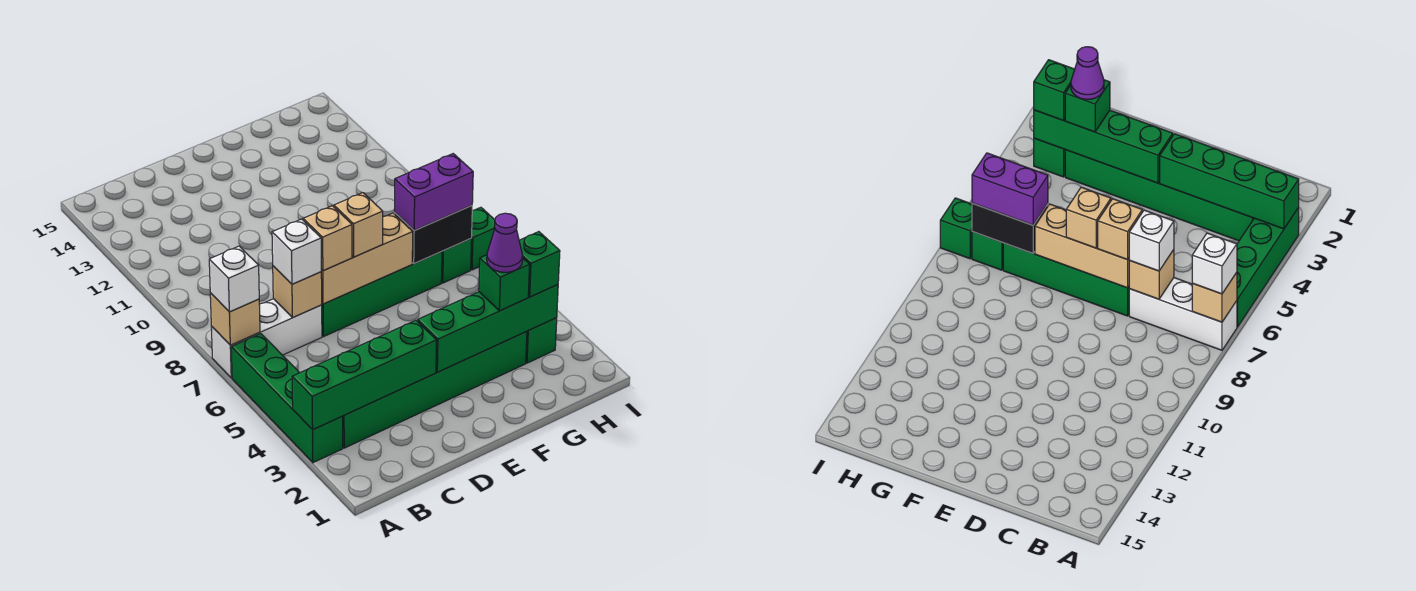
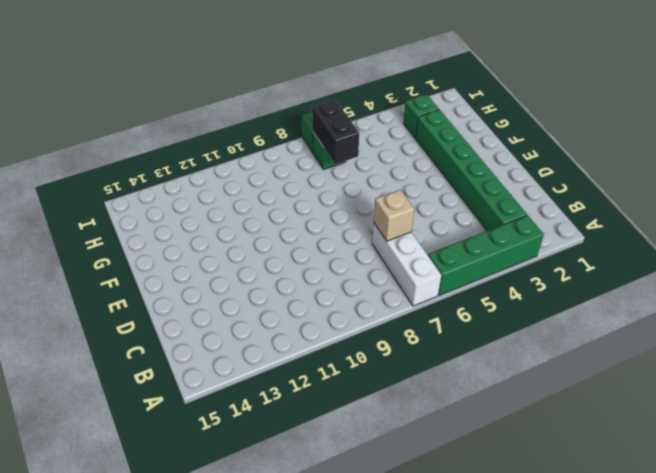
none -> green brick D7:G7 level 1
none -> green brick A3:D3 level 2
none -> tan brick A7 level 2

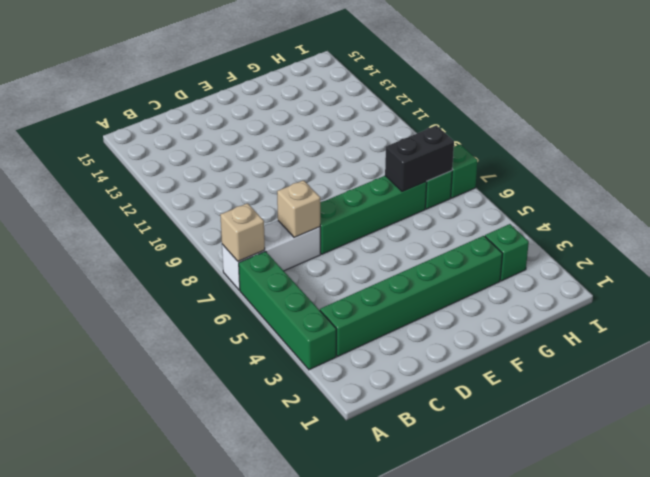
none -> green brick A3:D3 level 2
none -> tan brick D7:F7 level 2
none -> green brick E3:H3 level 2

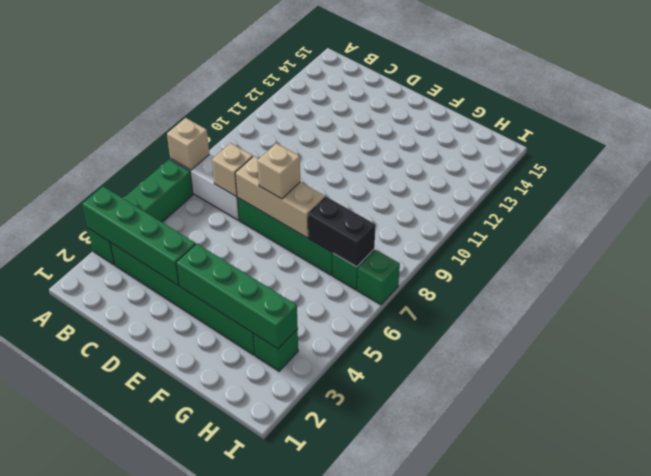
none -> white brick A7 level 3
none -> white brick C7 level 3
none -> tan brick D7 level 3

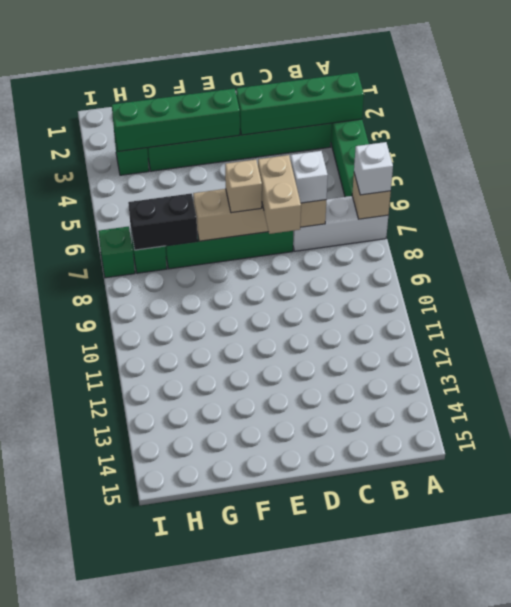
tan brick D7:D8 level 3 -> tan brick D7 level 3
none -> green brick G3 level 3
none -> purple brick G7:H7 level 3
none -> green brick H3 level 3

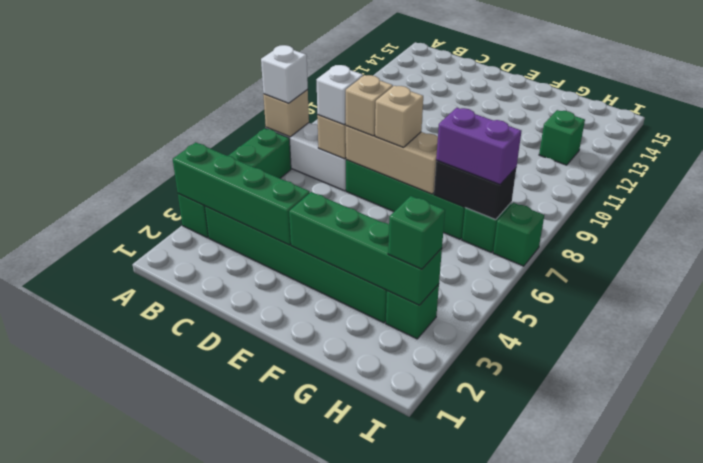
green brick H12 level 1 -> green brick G3 level 3
none -> purple cone G3 level 4

